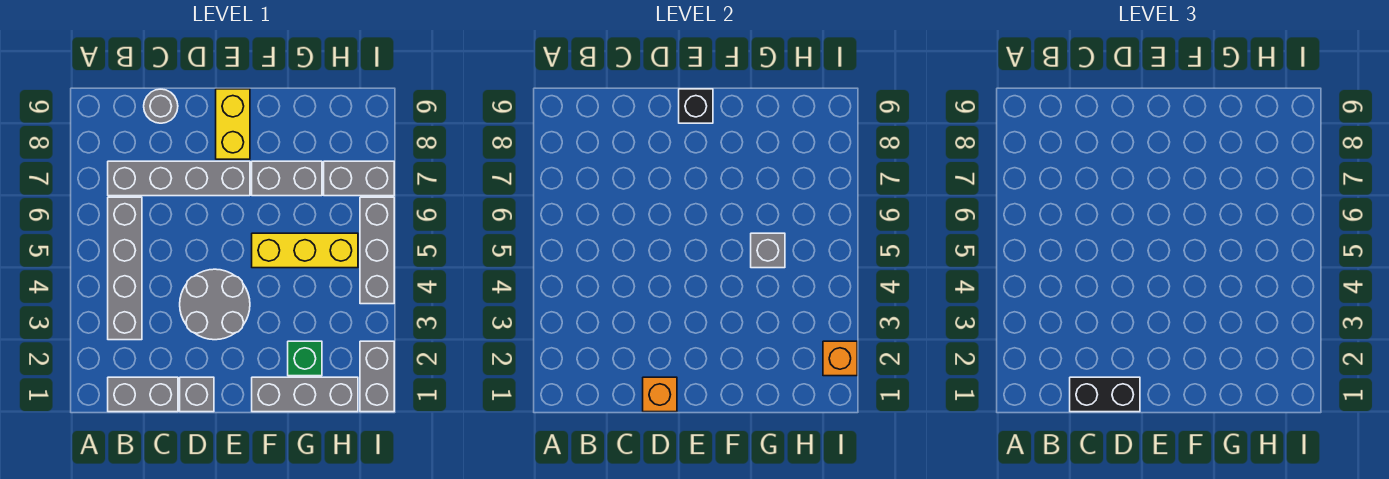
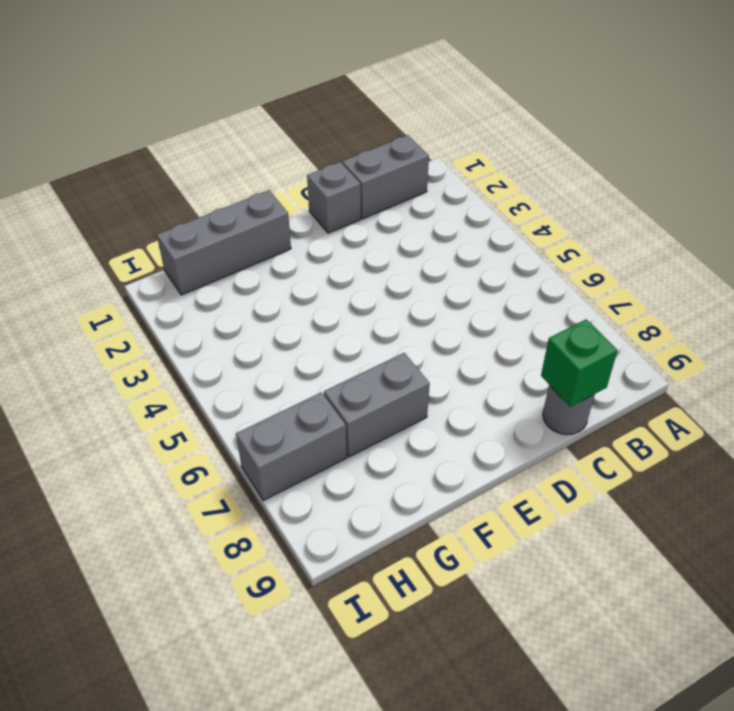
green brick C9 level 2 -> green brick G2 level 1
none -> grey brick B3:B6 level 1
none -> grey brick B7:E7 level 1
none -> grey round brick D3:E4 level 1

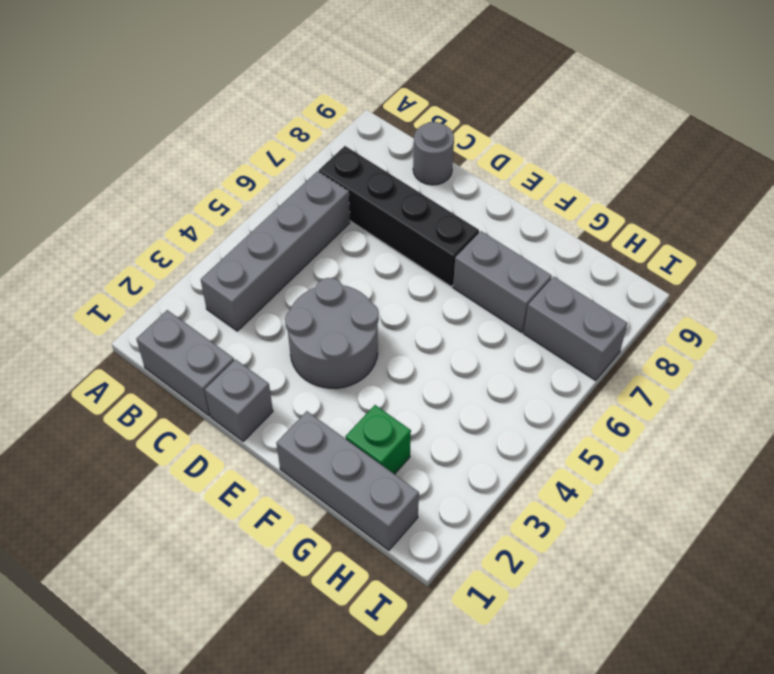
black brick B7:E7 level 1 -> grey brick B7:E7 level 1
none -> yellow brick E8:E9 level 1
none -> yellow brick F5:H5 level 1
none -> grey brick I1:I2 level 1

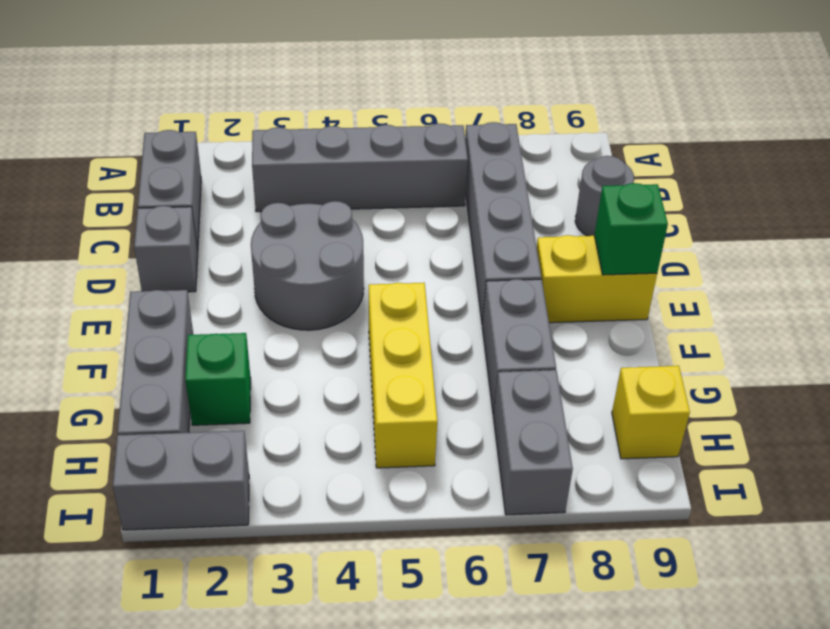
green brick E9 level 2 -> black brick E9 level 2
yellow brick H9 level 1 -> none
none -> grey brick I4:I6 level 1
none -> orange brick D1 level 2
none -> grey brick G5 level 2

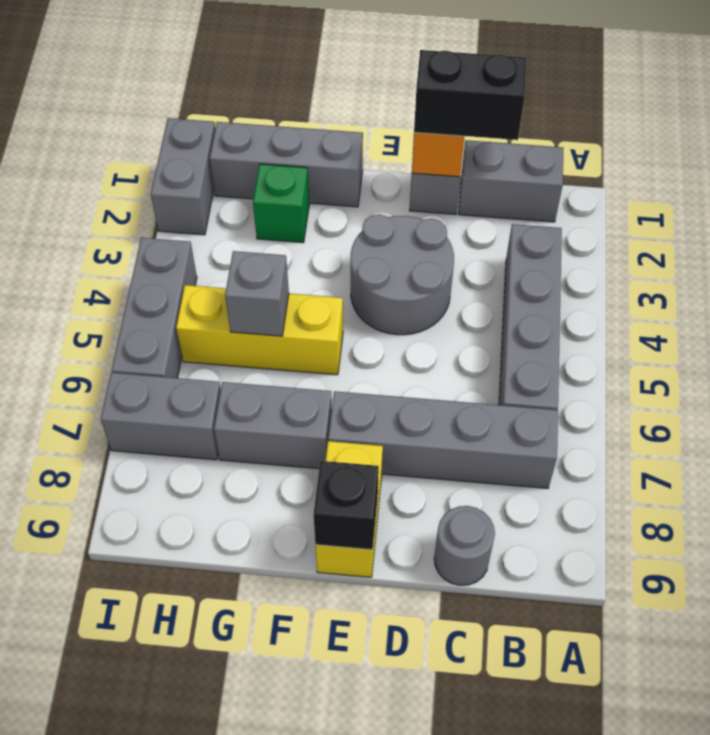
none -> orange brick I2 level 2

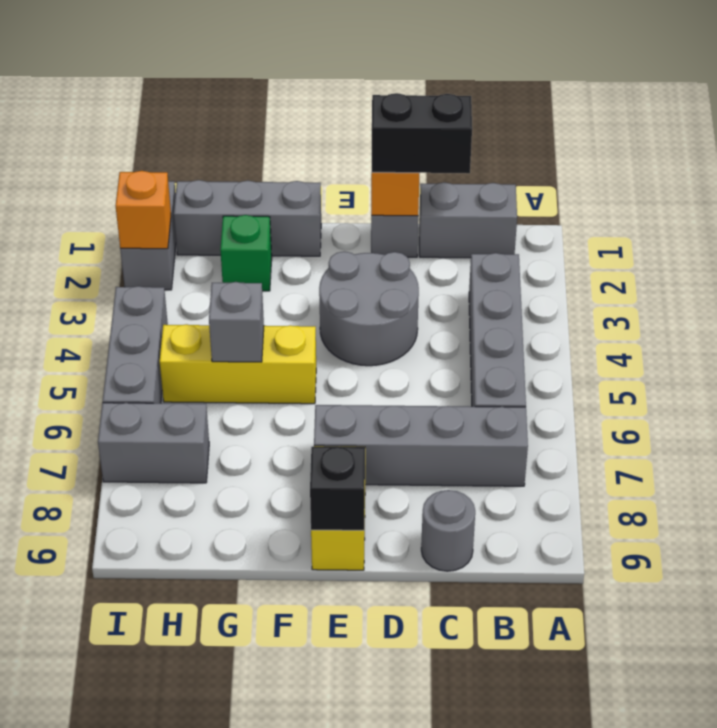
none -> grey brick F7:G7 level 1

